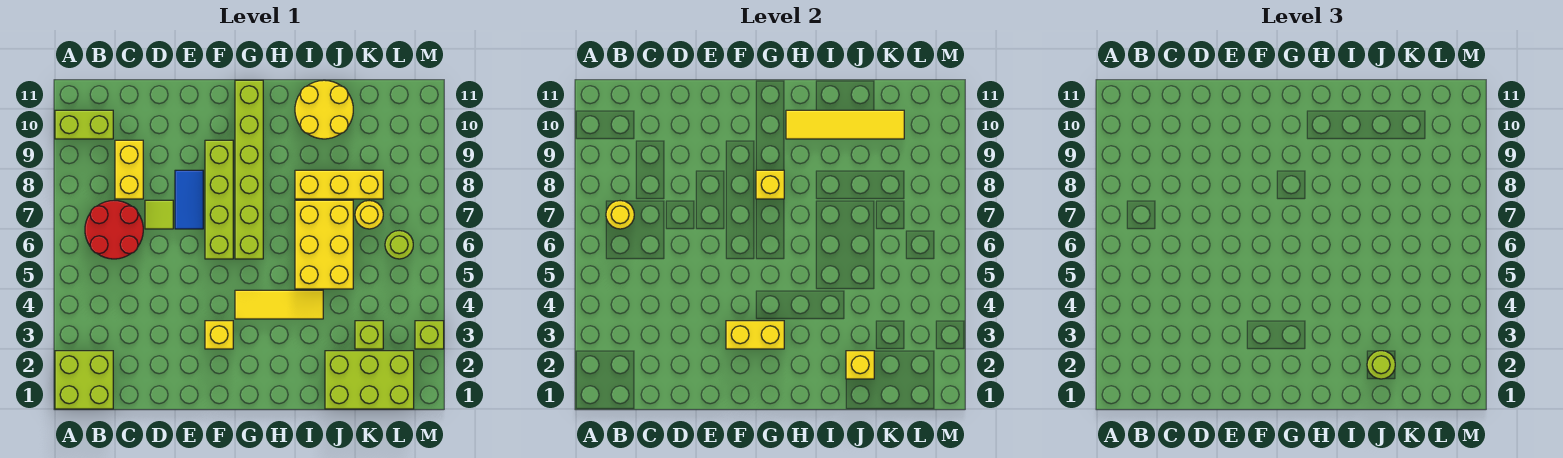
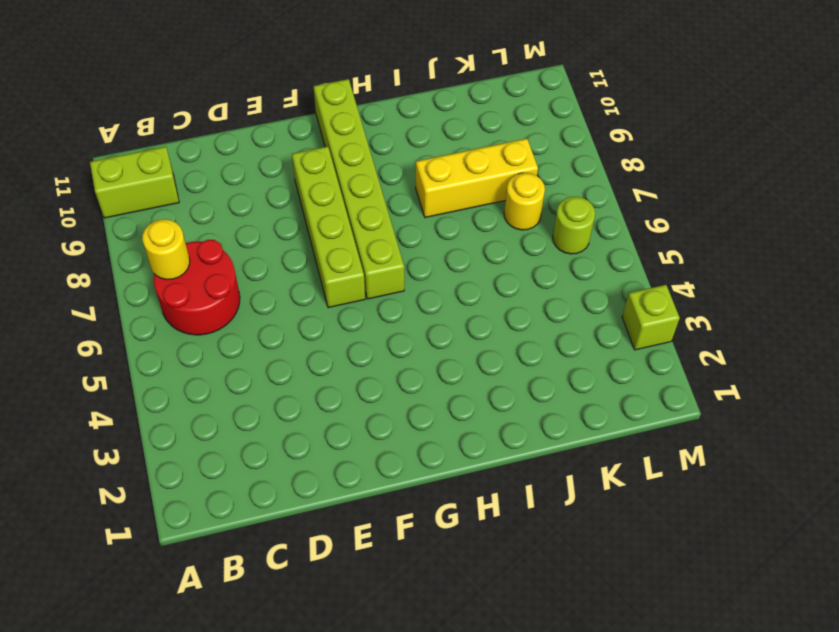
none -> lime brick A1:B2 level 1
none -> yellow brick C8:C9 level 1
none -> lime tile D7 level 1

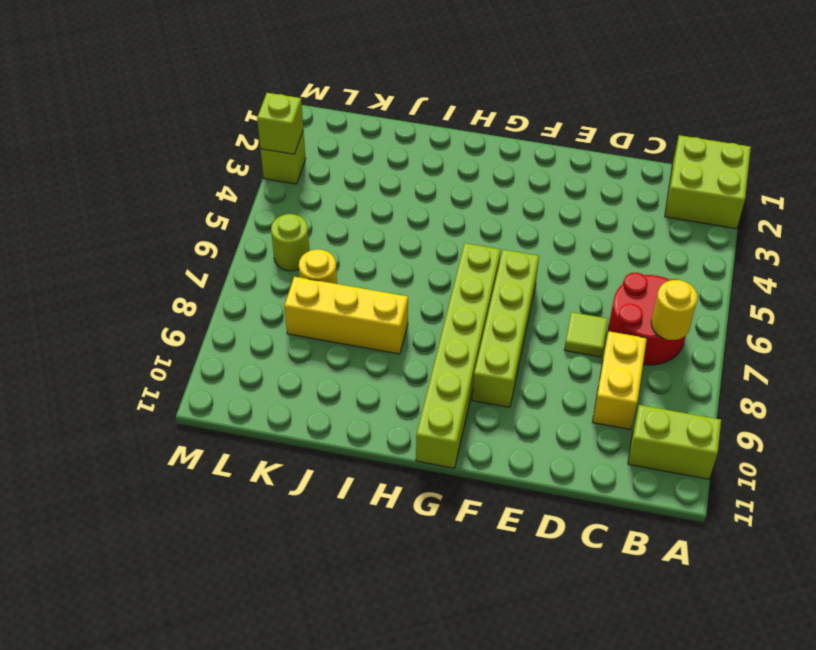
lime brick M3 level 2 -> lime brick K3 level 1
none -> blue tile E7:E8 level 1
none -> yellow brick F3 level 1
none -> yellow tile G4:I4 level 1

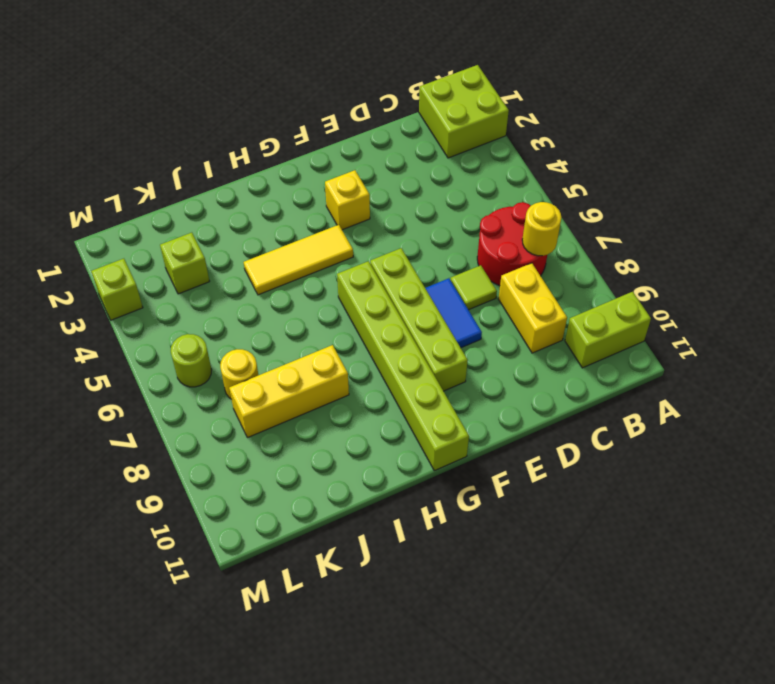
none -> yellow brick I5:J7 level 1
none -> yellow round brick I10:J11 level 1
none -> lime brick J1:L2 level 1

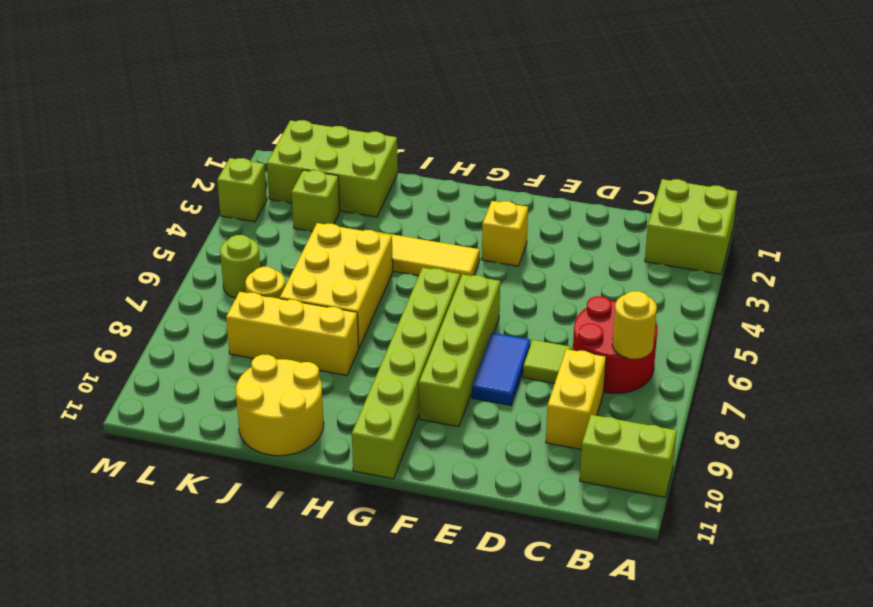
none -> yellow brick F3:G3 level 2
none -> yellow brick G8 level 2
none -> yellow tile H10:K10 level 2

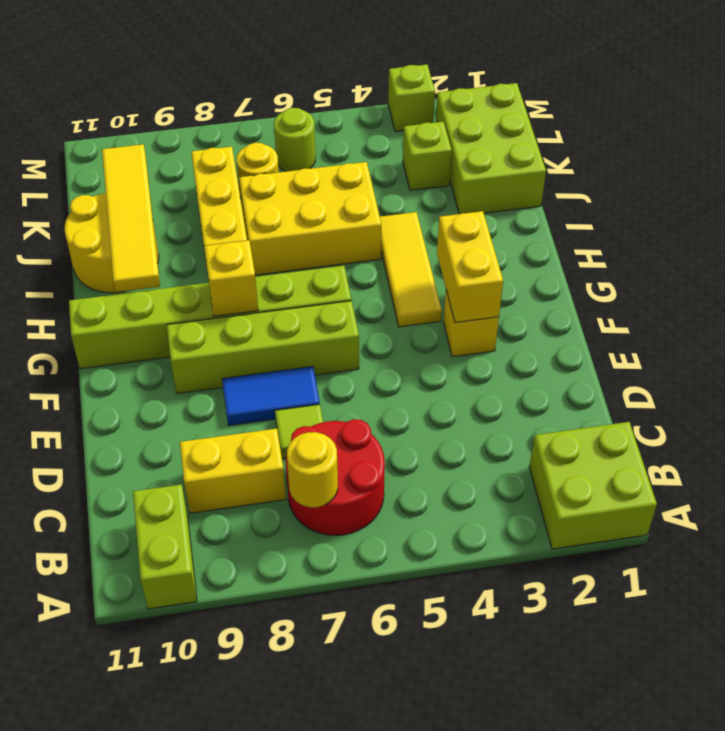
none -> yellow brick J2 level 2
none -> lime round brick J2 level 3

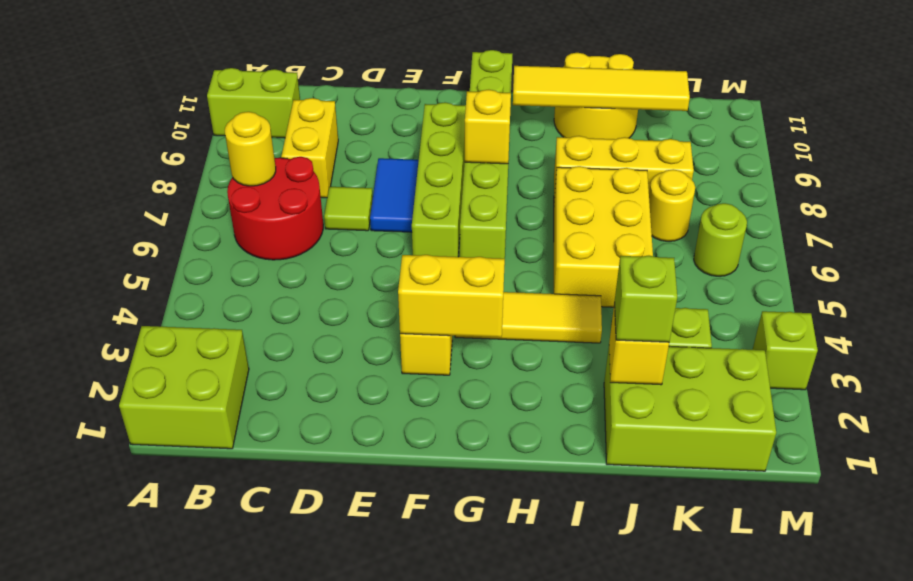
lime brick J2 level 3 -> lime round brick J2 level 3

